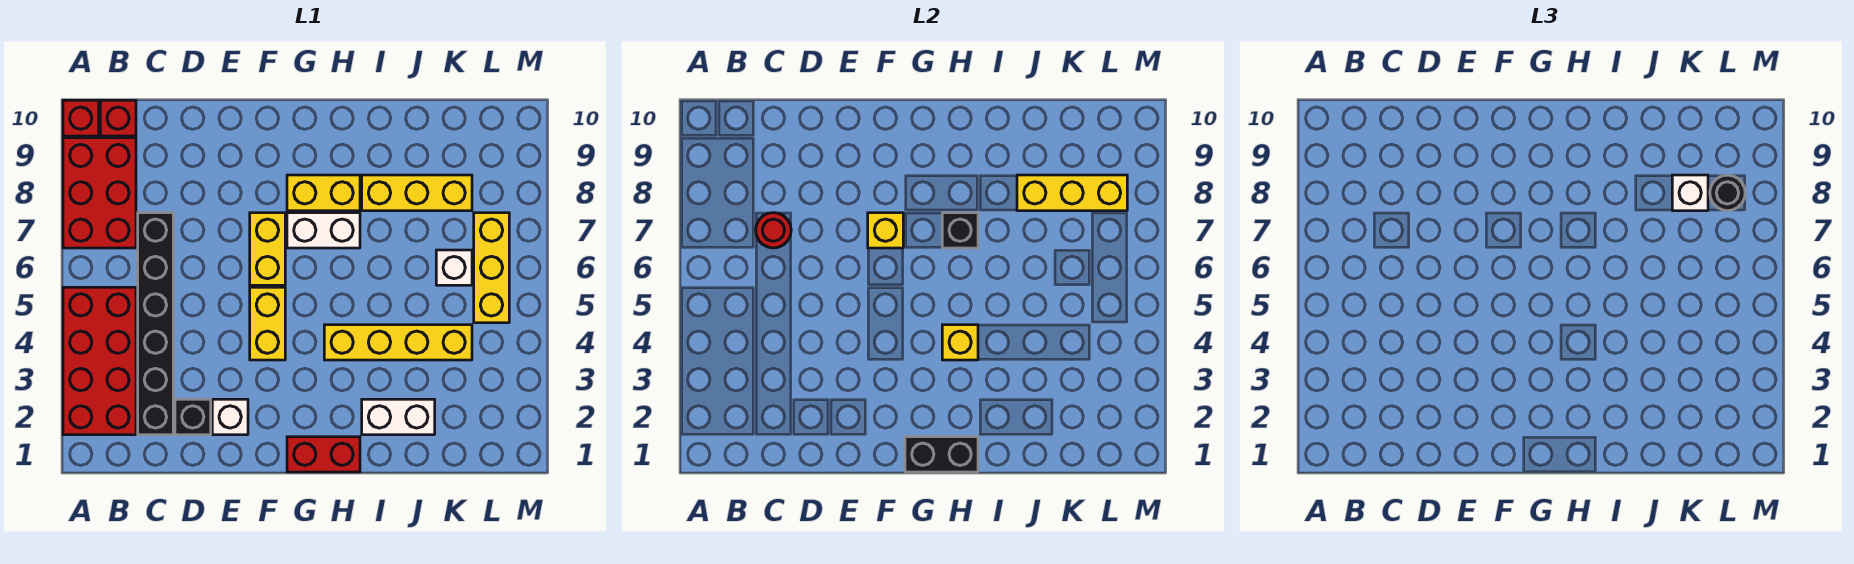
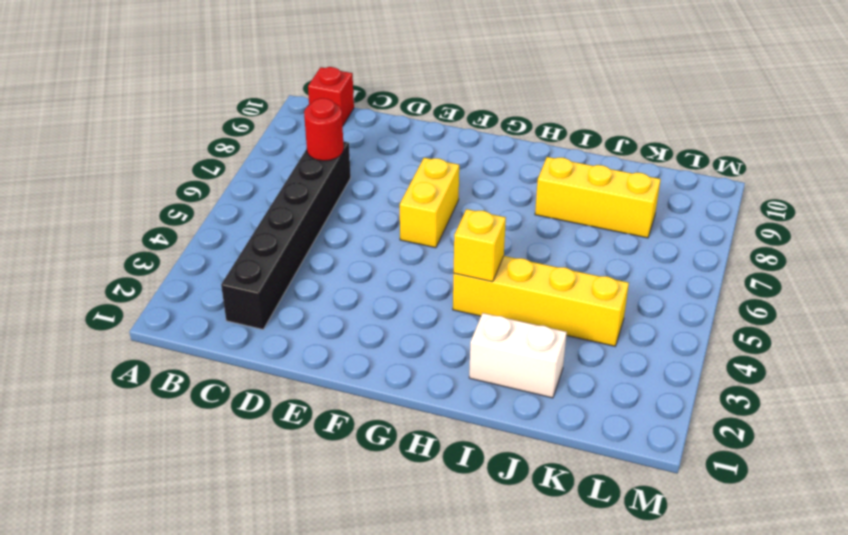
none -> red brick A2:B5 level 1
none -> red brick A7:B9 level 1
none -> red brick A10 level 1

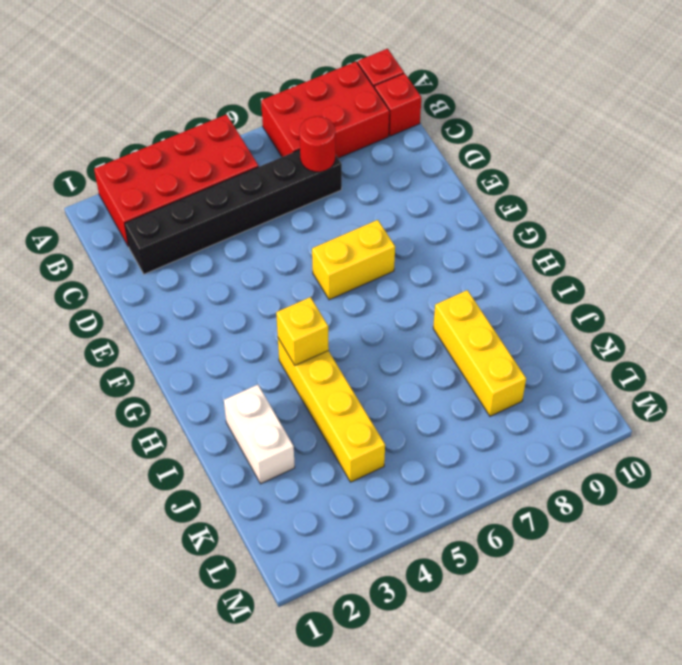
none -> black brick D2 level 1
none -> white brick E2 level 1
none -> yellow brick F4:F5 level 1

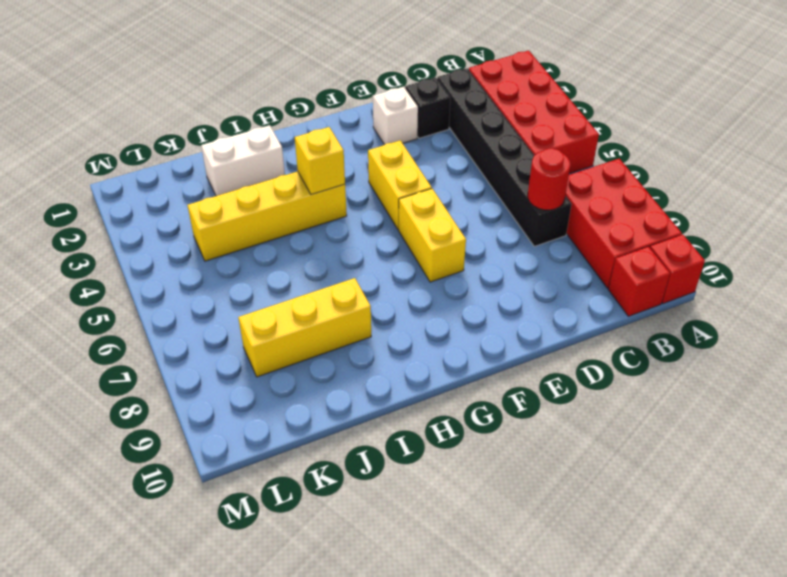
none -> red brick G1:H1 level 1
none -> white brick G7:H7 level 1
none -> yellow brick G8:H8 level 1

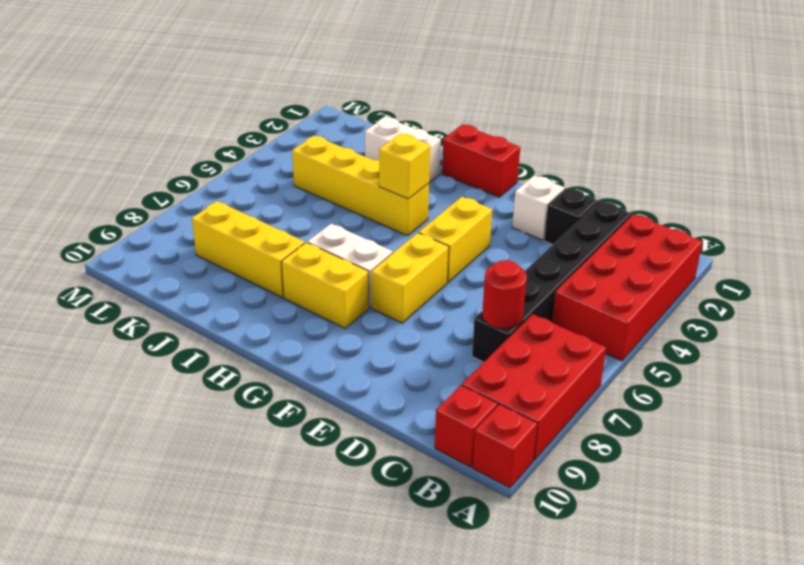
none -> white brick K6 level 1
none -> yellow brick L5:L7 level 1
none -> yellow brick F7 level 2

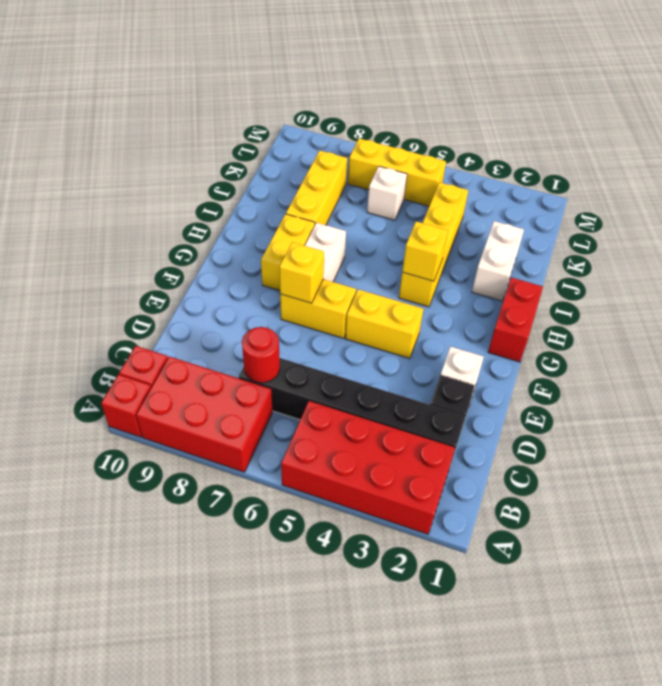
none -> black brick G1:H1 level 2
none -> black brick H7 level 2
none -> yellow brick J8:L8 level 2

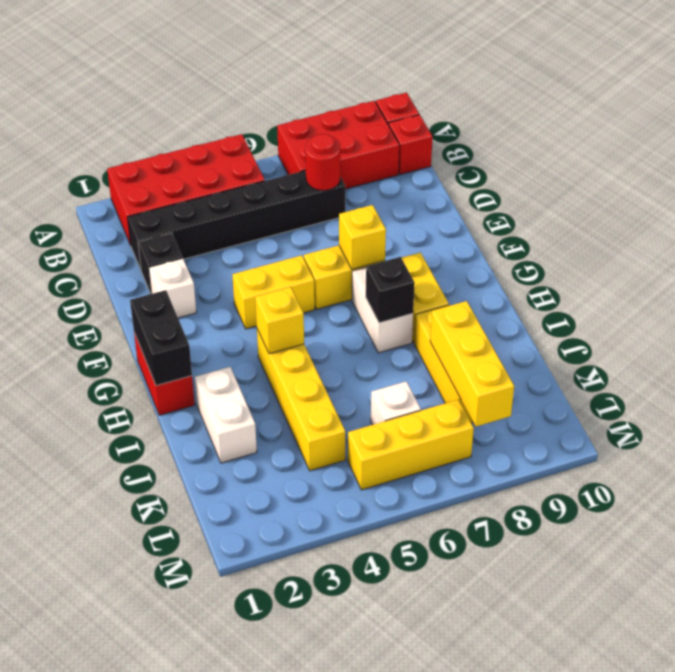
none -> white brick K8 level 3
none -> black round brick L8 level 3

